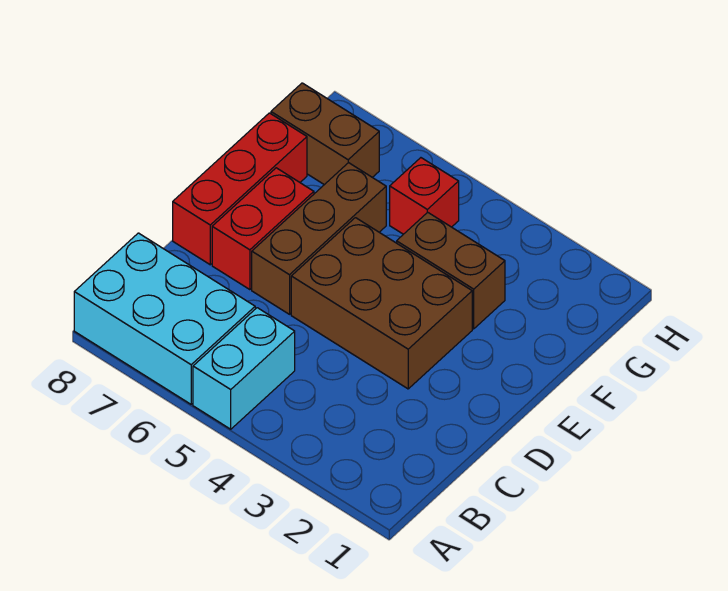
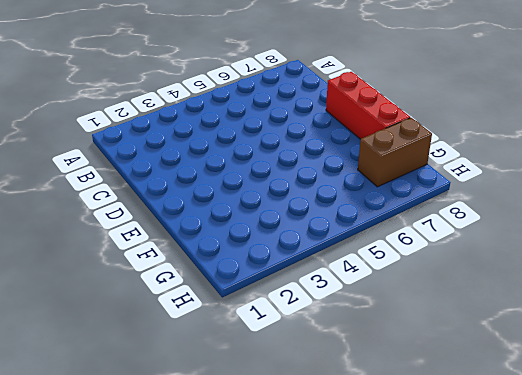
none -> cyan brick A5:B5 level 1
none -> cyan brick A6:B8 level 1

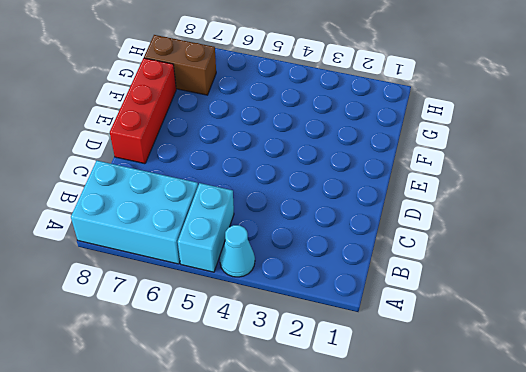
cyan cone A4 level 1 -> none
none -> brown brick D3:E5 level 1
none -> brown brick D6:F6 level 1

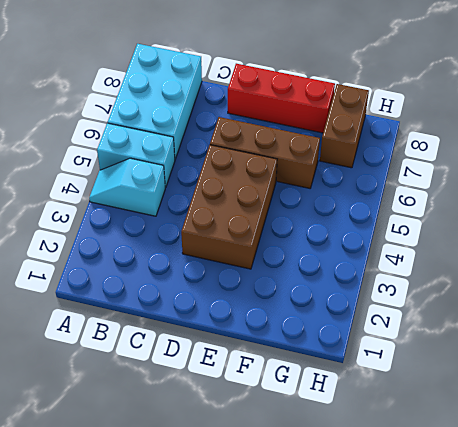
cyan slope A4:B4 level 1 top B -> none
none -> red brick D7:E7 level 1
none -> brown brick F3:F4 level 1

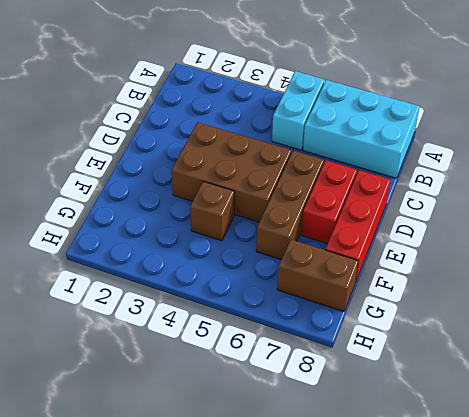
brown brick F4 level 1 -> brown brick F3:F4 level 1
none -> red brick G5 level 1

